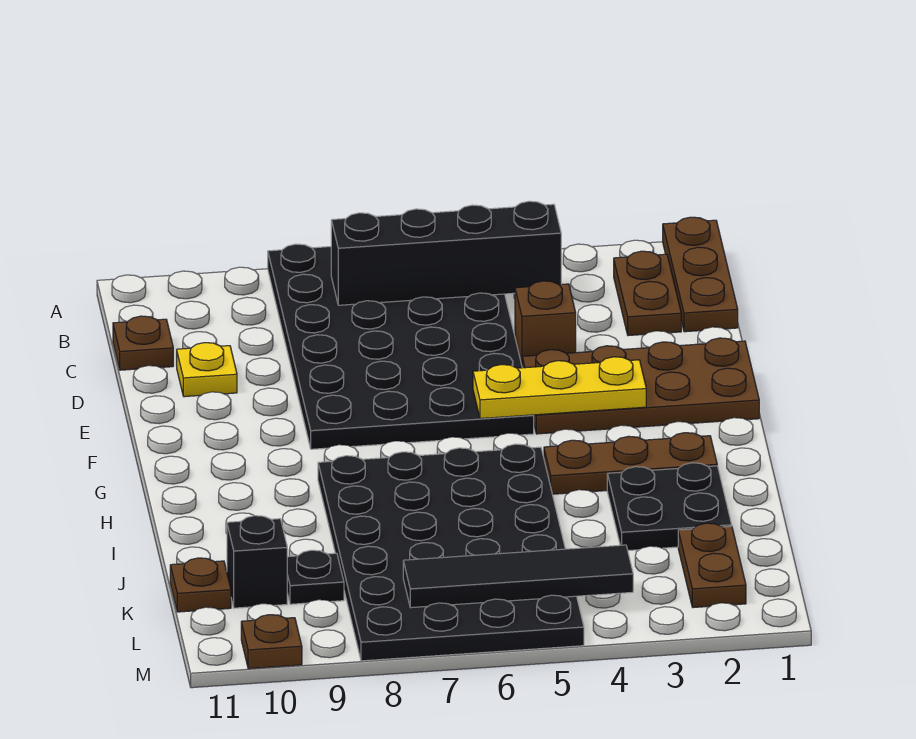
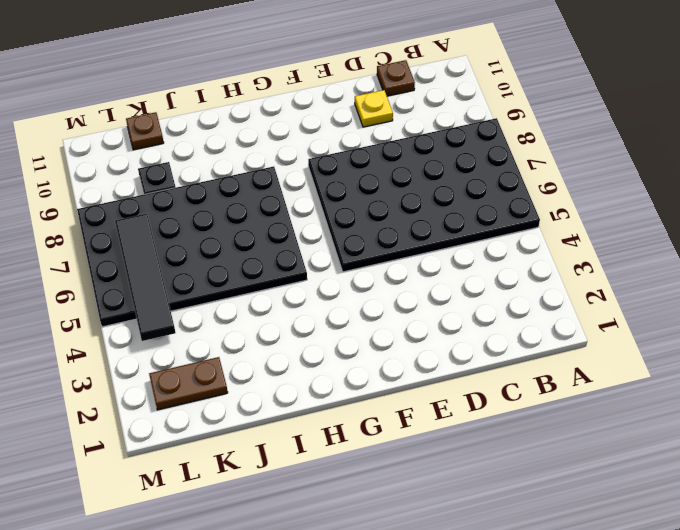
none -> brown plate A1:C1 level 1
none -> brown plate B2:C2 level 1
none -> brown brick D4 level 1

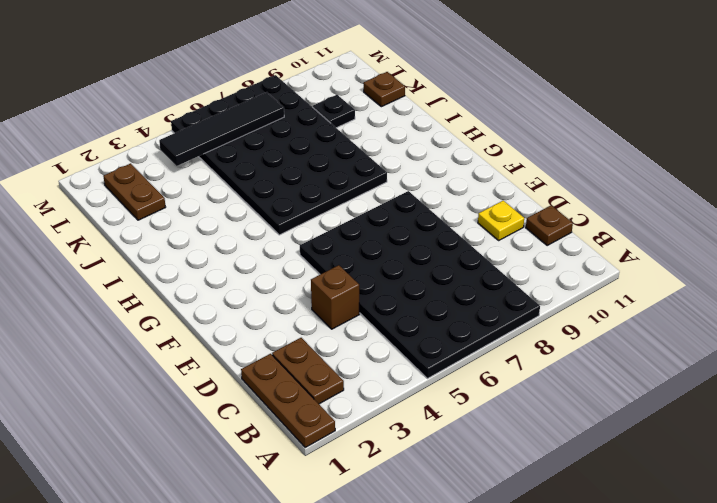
none -> brown plate E1:F4 level 1
none -> brown plate H2:H4 level 1
none -> black plate I2:J3 level 1

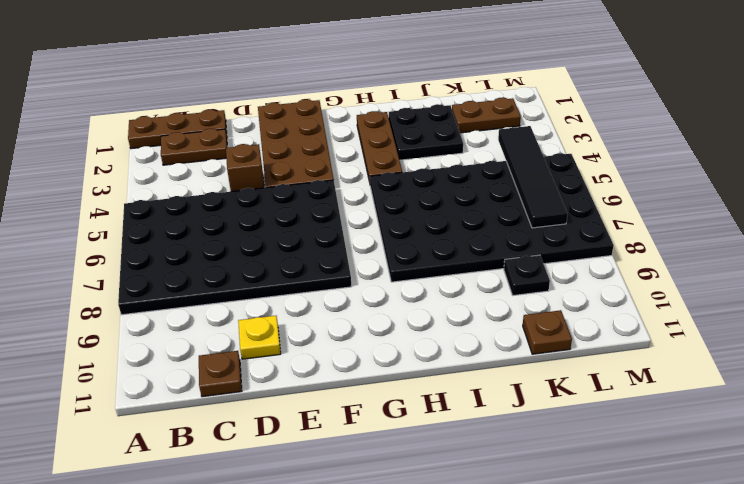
none -> black brick K10 level 1
none -> brown plate M10 level 1
none -> black brick B4:B7 level 2

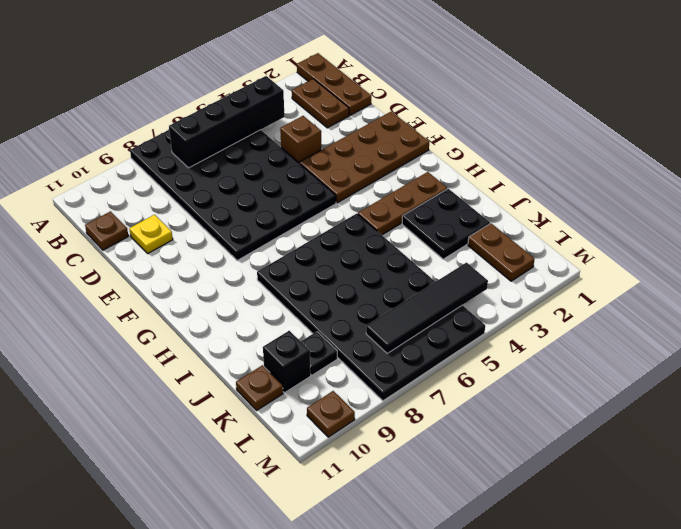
none -> yellow plate F3:F5 level 2

